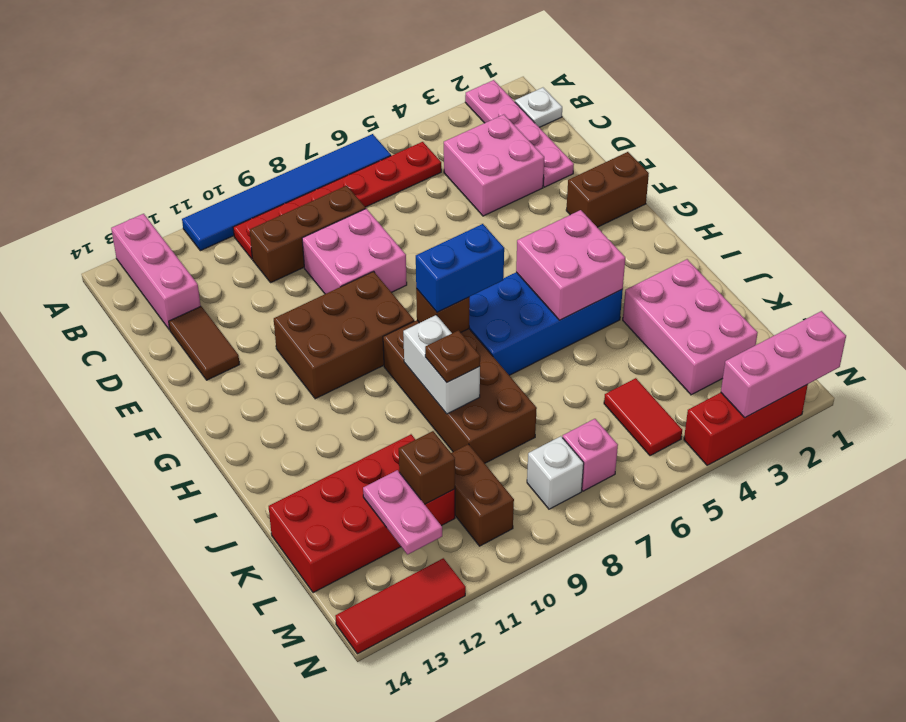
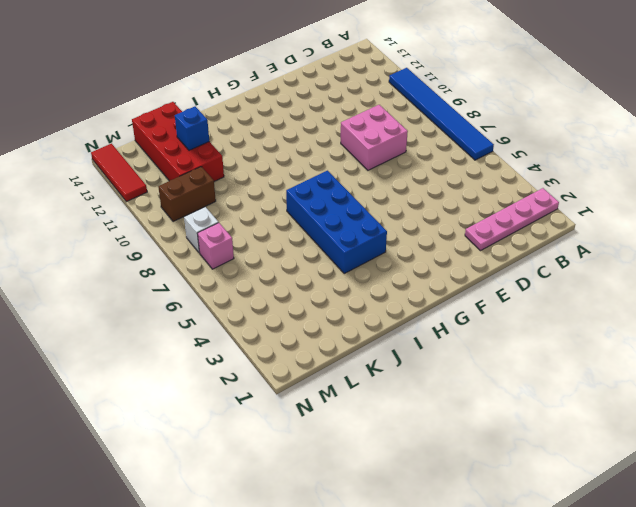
blue brick K12 level 2 -> none
none -> pink brick A13:C13 level 1
none -> white plate B1 level 1
none -> red plate B5:B10 level 1

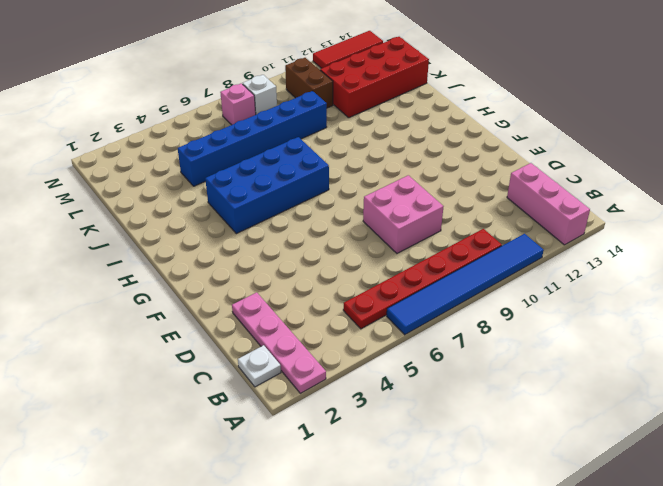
blue brick K4:K9 level 1 -> brown brick H8:K9 level 1
none -> pink brick C3:D4 level 1
none -> brown brick C8:C10 level 1
none -> brown tile D13:E13 level 1

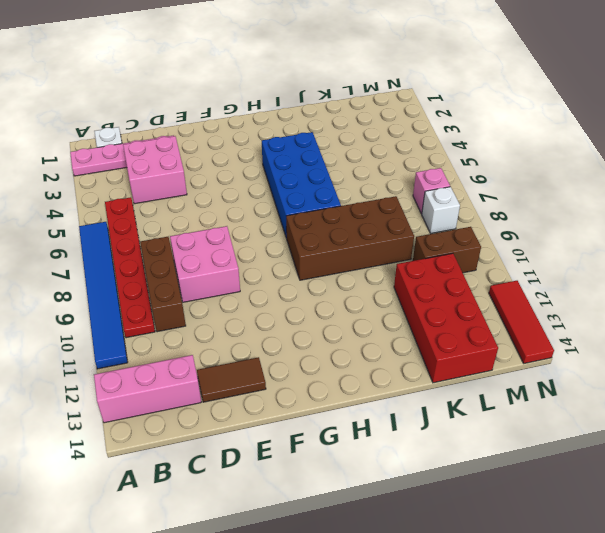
none -> brown brick F1:F2 level 1
none -> brown brick F9:G11 level 1
none -> pink brick J2:L3 level 1

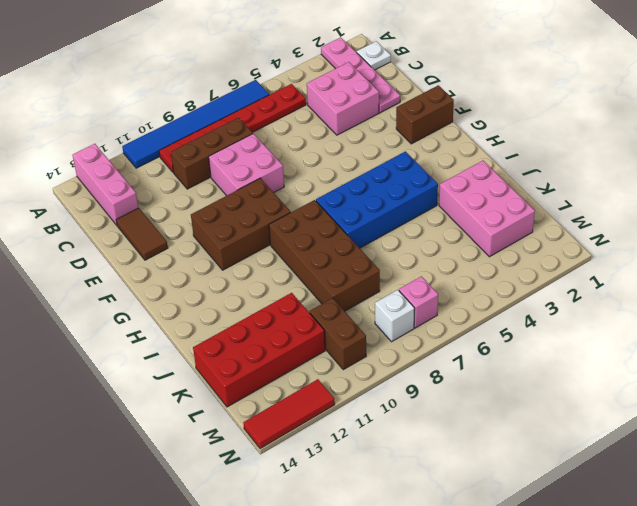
none -> red tile L5:M5 level 1
none -> red brick N2:N4 level 1
none -> pink brick H4:I5 level 2

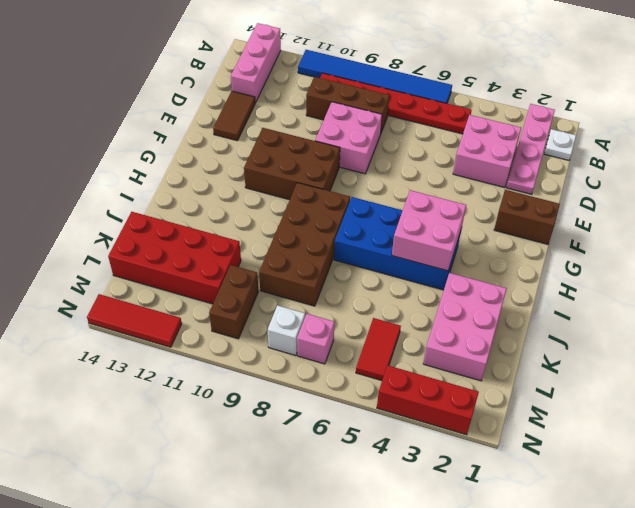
none -> brown brick H8 level 2
none -> white brick I9:J9 level 2
none -> brown brick L11 level 2

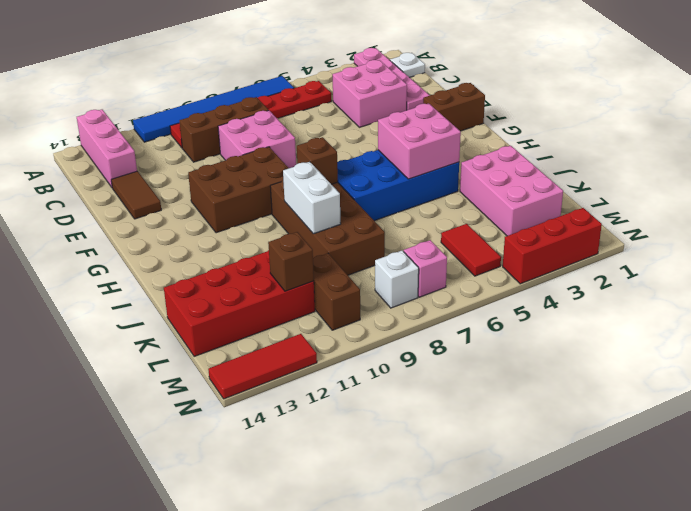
none -> pink plate L12:M12 level 2
none -> pink brick N1:N3 level 2
none -> blue brick H7:H8 level 3

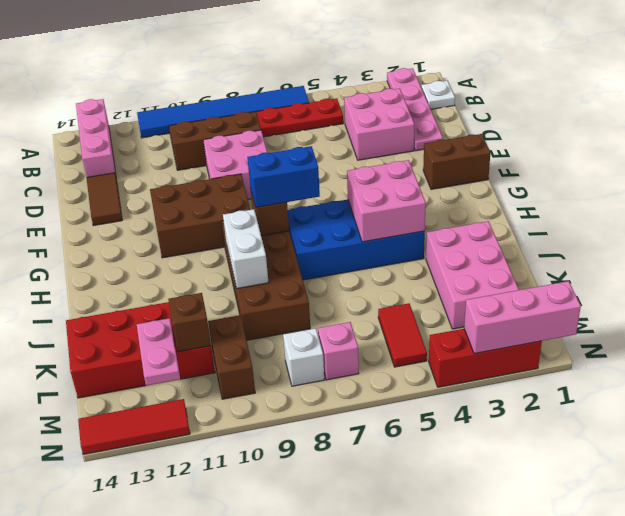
none -> brown plate J9 level 3

